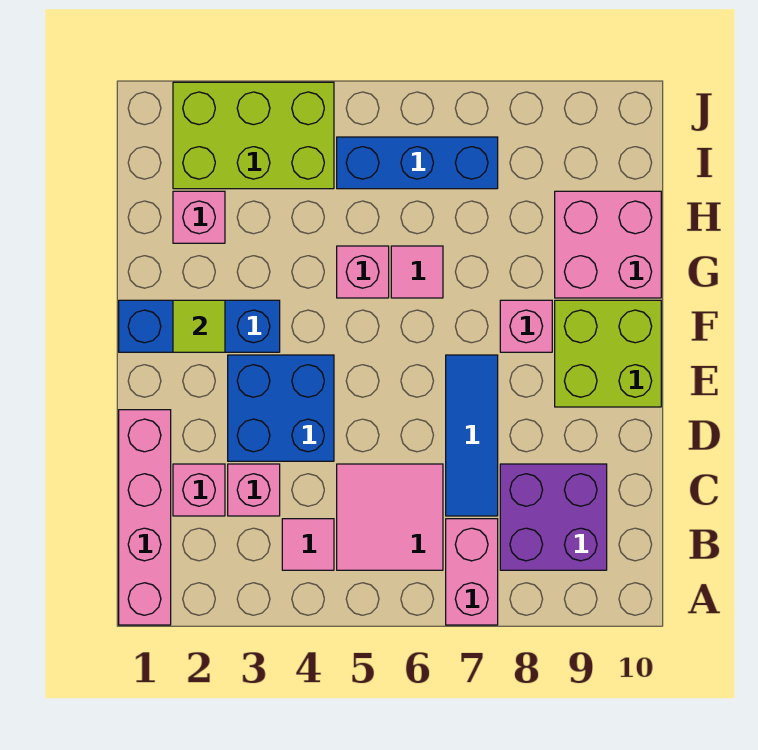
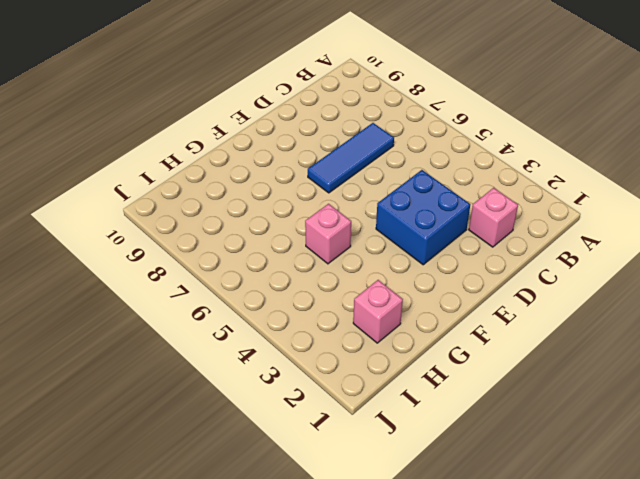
none -> pink brick A1:D1 level 1
none -> pink brick A7:B7 level 1
none -> pink tile B4 level 1

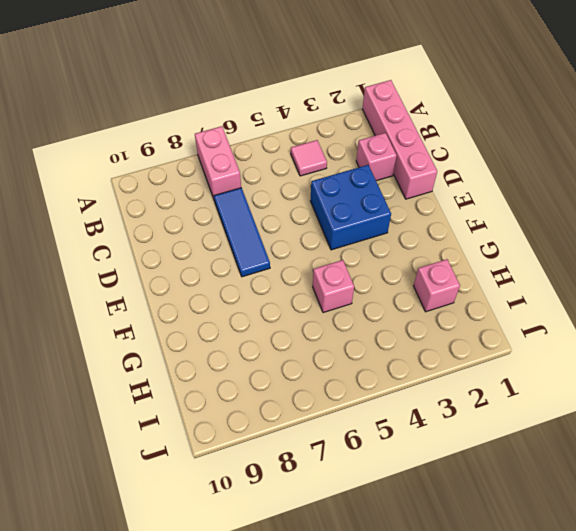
none -> pink tile B5:C6 level 1
none -> purple brick B8:C9 level 1
none -> pink brick C3 level 1

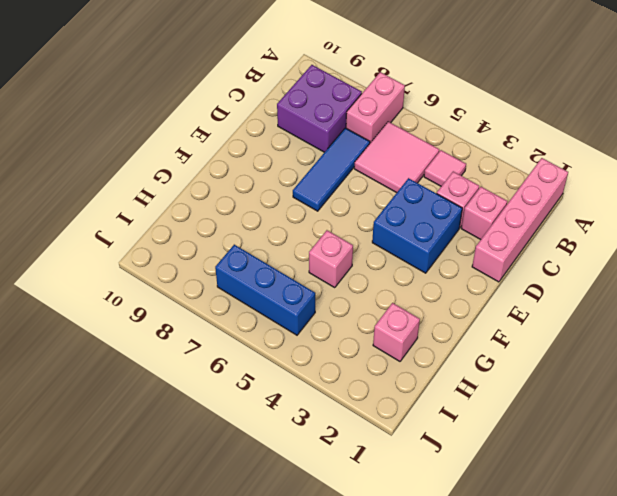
none -> lime brick E9:F10 level 1
none -> blue brick F1:F3 level 1
none -> pink brick F8 level 1

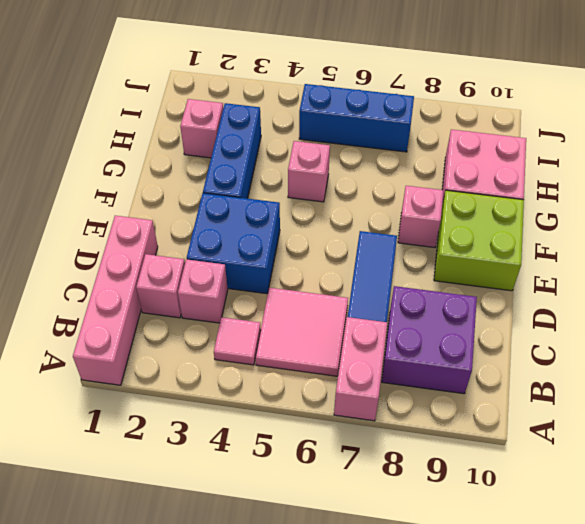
blue brick F3:H3 level 1 -> blue brick F1:F3 level 1
none -> pink tile G6 level 1
none -> lime brick I2:J4 level 1
none -> lime tile F2 level 2

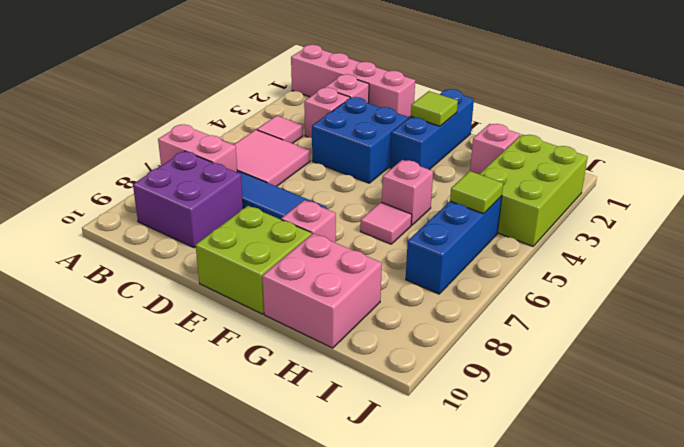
lime tile I5 level 2 -> none

